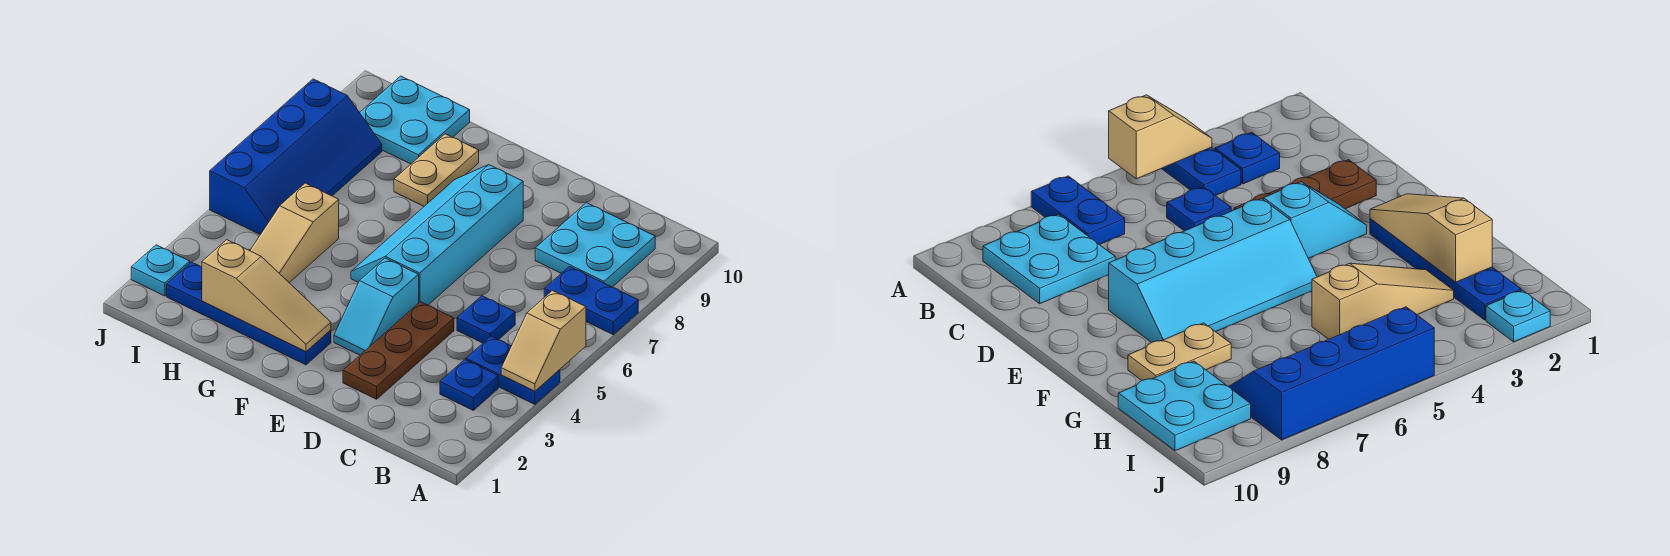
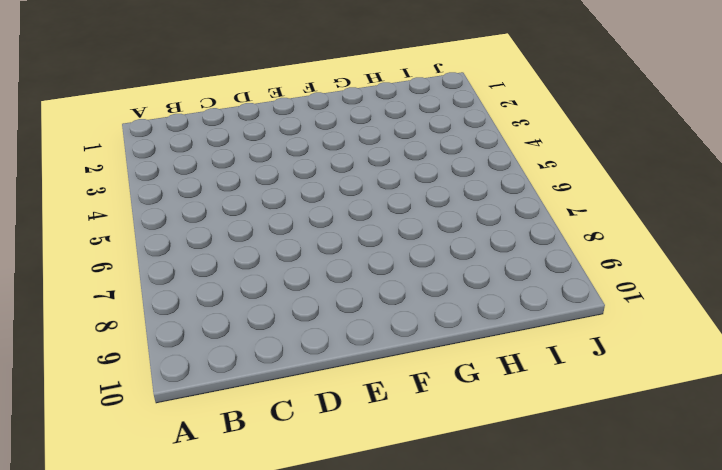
none -> blue plate A4:B4 level 1
none -> blue plate A7:B7 level 1
none -> blue plate B3 level 1

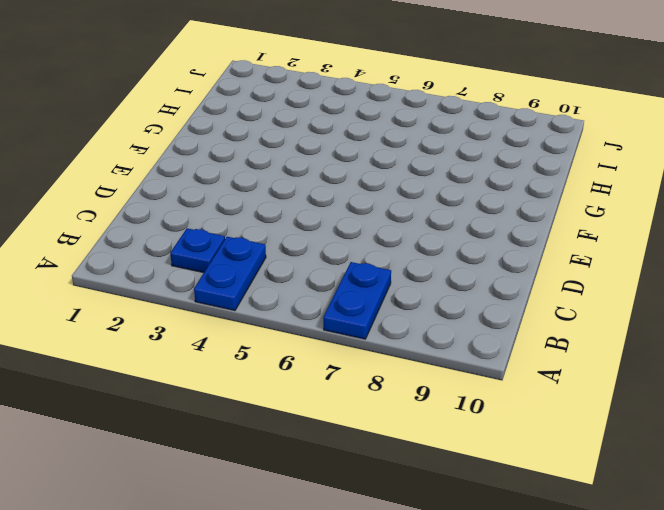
none -> cyan plate B8:C9 level 1
none -> blue plate C5 level 1
none -> brown plate D2:D4 level 1

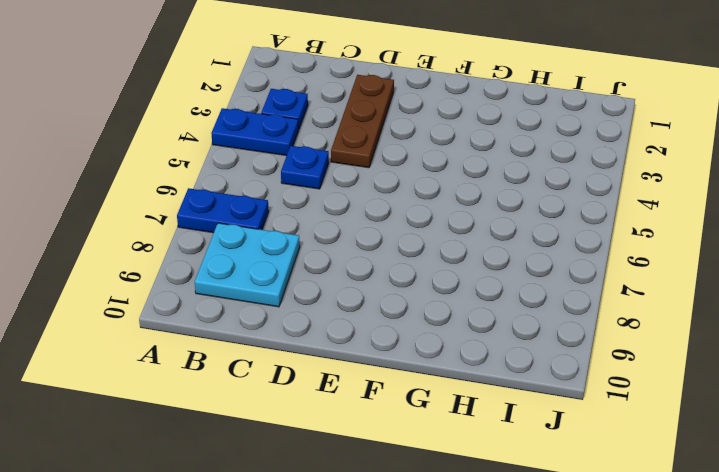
none -> cyan slope E3:E4 level 1 top 4
none -> cyan slope E5:F8 level 1 top E
none -> blue plate F2:I2 level 1

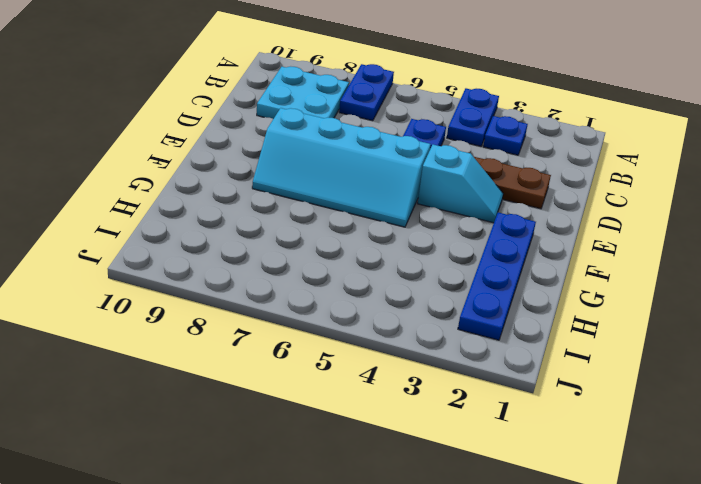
none -> tan plate G8:G9 level 1
none -> tan slope H3:H5 level 1 top 5
none -> cyan plate H9:I10 level 1

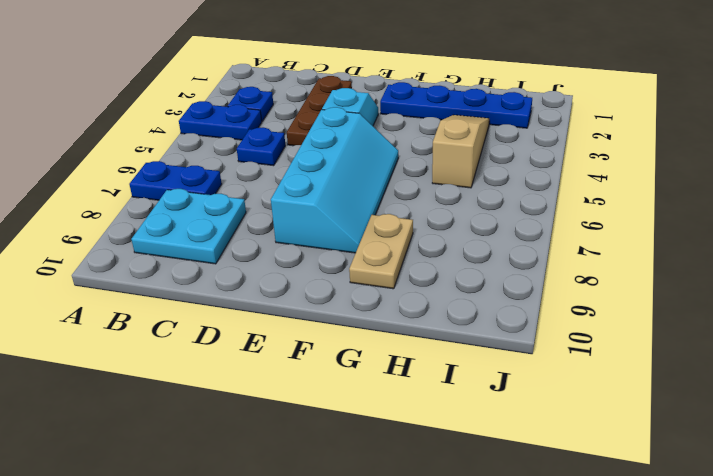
none -> cyan plate H9:I10 level 1
none -> blue slope I5:J8 level 1 top J
none -> cyan plate J2 level 1

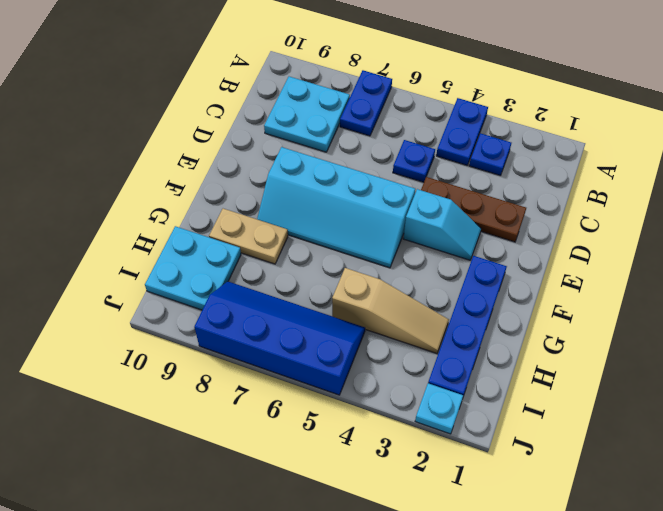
none -> tan slope A4:A5 level 2 top 5
none -> tan slope F2:H2 level 2 top H

